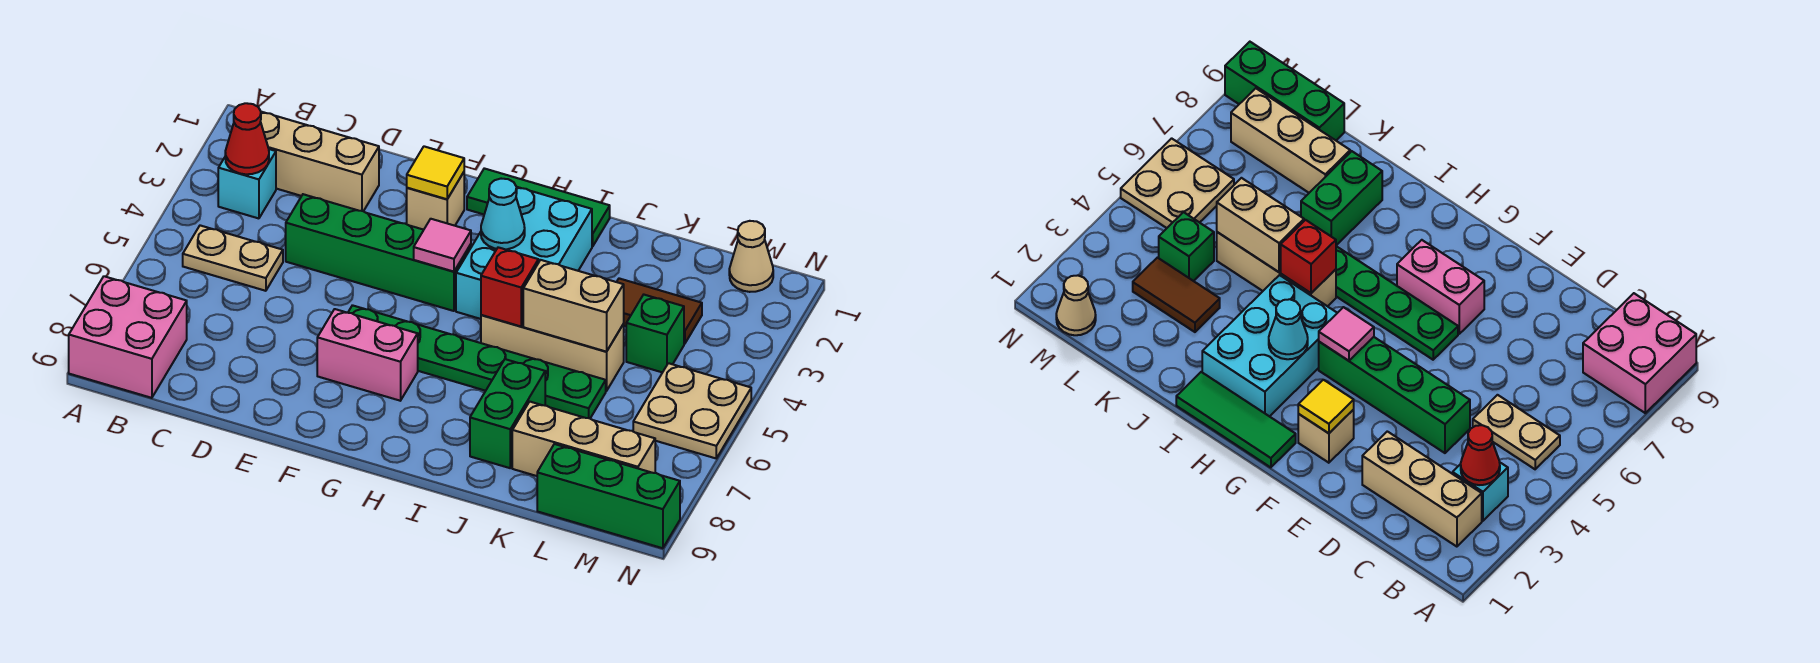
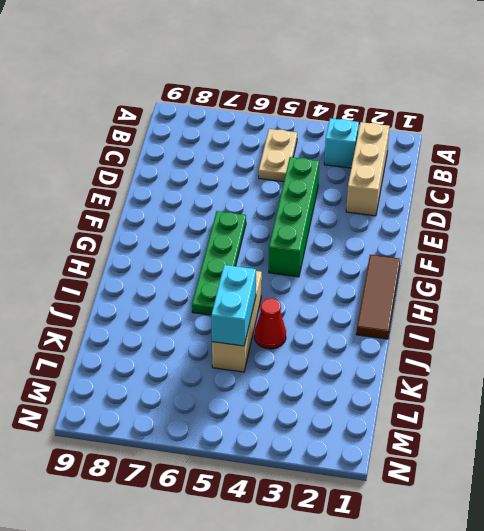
green plate F6:I6 level 1 -> green plate F6:K6 level 1
brown tile G1:I1 level 1 -> green tile G1:I1 level 1
red cone J4 level 1 -> red cone B3 level 2
cyan brick J5:K5 level 2 -> tan brick J5:K5 level 2
none -> pink brick A8:B9 level 1
none -> tan brick F2 level 1
none -> pink brick F7:G7 level 1

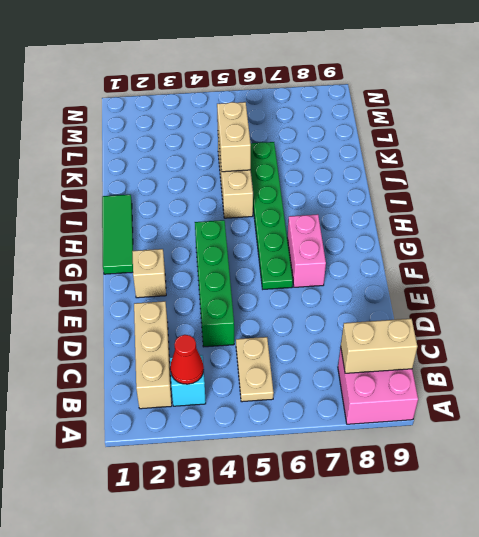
tan brick B8:B9 level 2 -> none
none -> cyan brick H2:I4 level 1
none -> green brick J7:J8 level 1
none -> brown tile K3:L3 level 1

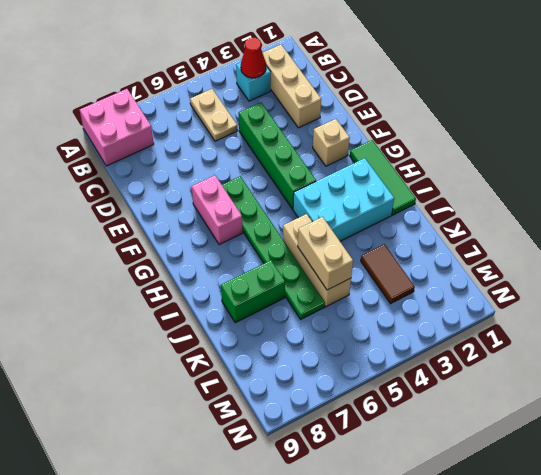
none -> tan brick K8:M8 level 1
none -> green brick L4 level 1
none -> green brick L9:N9 level 1

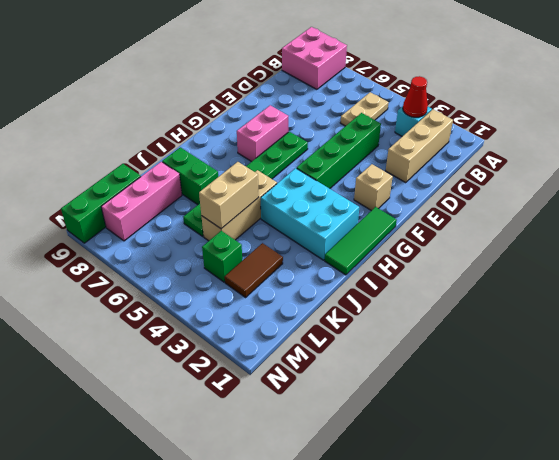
pink brick K8:M8 level 1 -> tan brick K8:M8 level 1
none -> tan cone M1 level 1
none -> tan plate M5:N6 level 1
none -> yellow tile F2 level 2

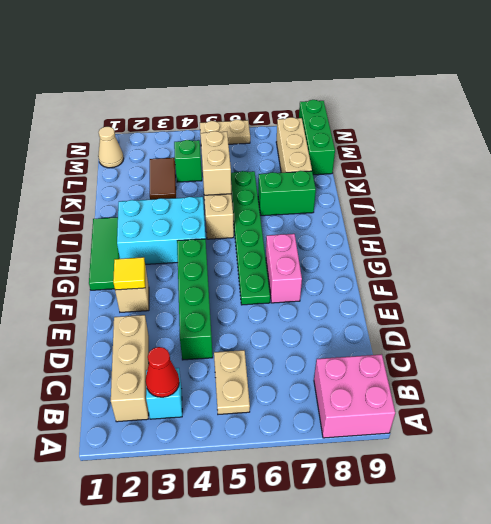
tan plate N5:N6 level 1 -> tan plate M5:N6 level 1
none -> pink tile G4 level 2
none -> cyan cone H3 level 2
none -> red brick I5 level 2

